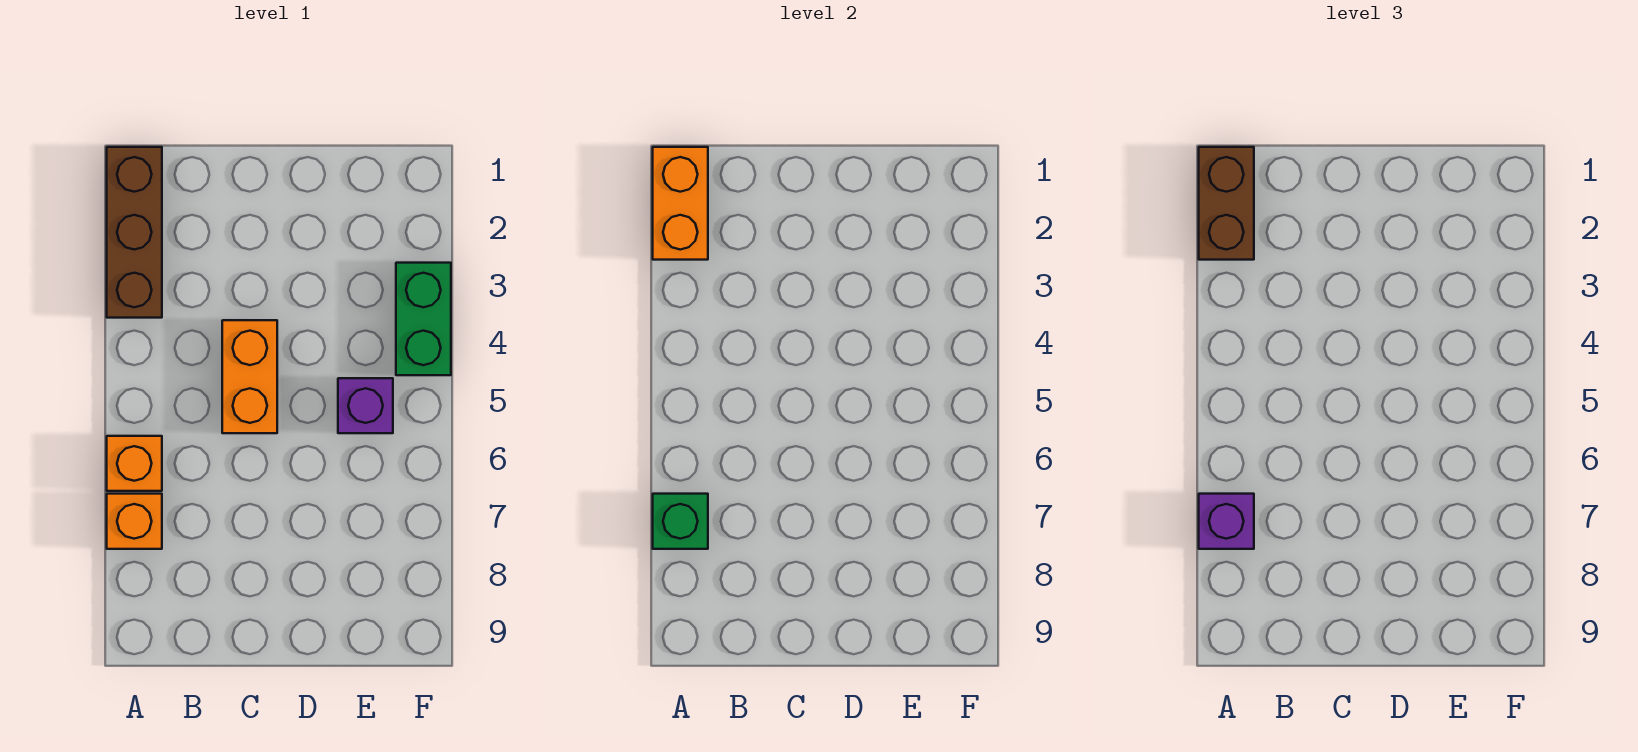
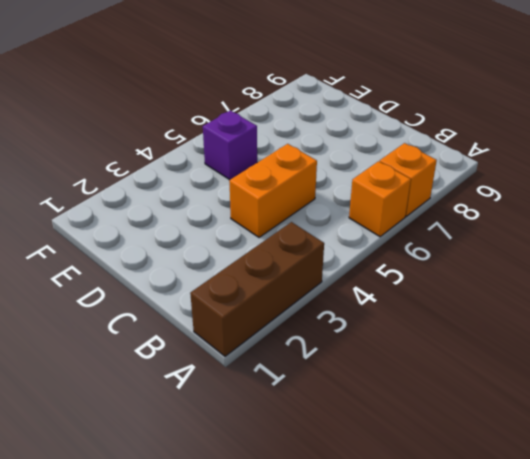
none -> green brick F3:F4 level 1
none -> orange brick A1:A2 level 2

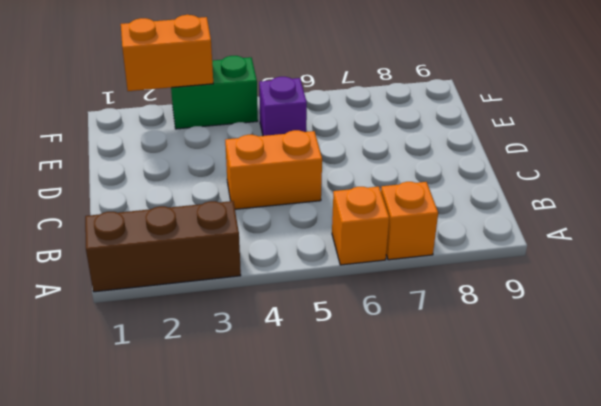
orange brick F2:F3 level 2 -> orange brick A1:A2 level 2
none -> green brick A7 level 2
none -> brown brick A1:A2 level 3

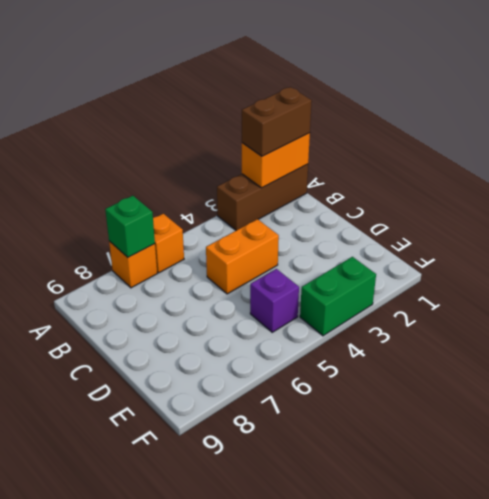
none -> purple brick A7 level 3

